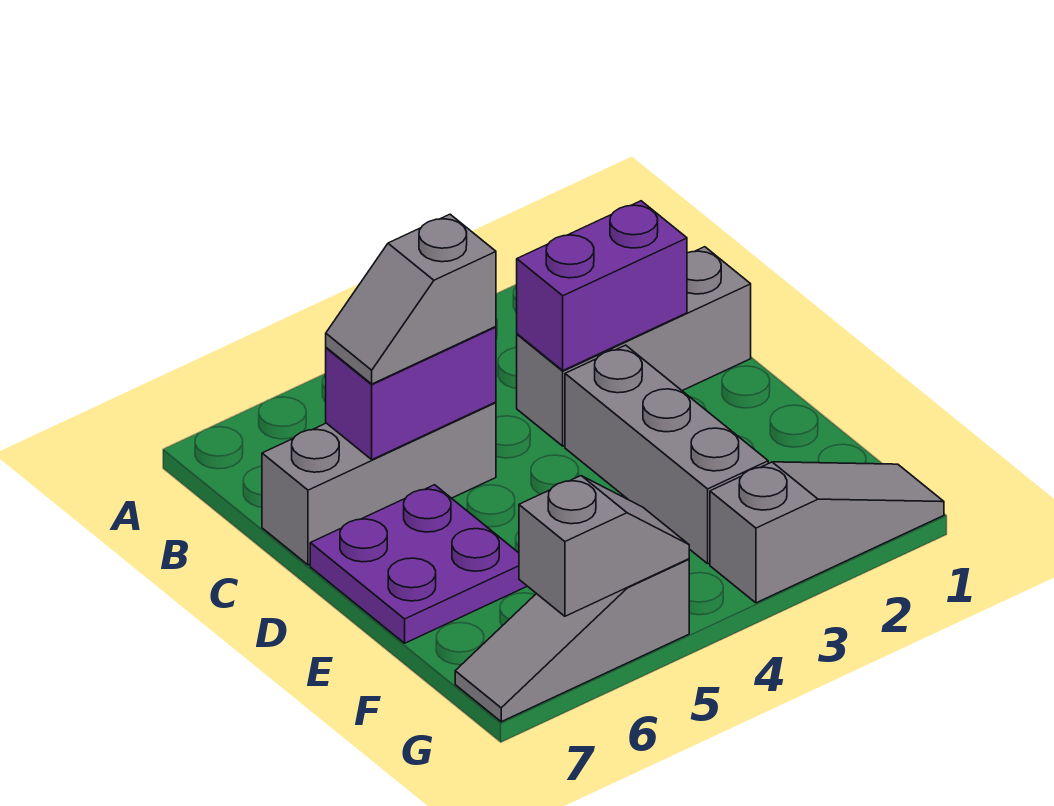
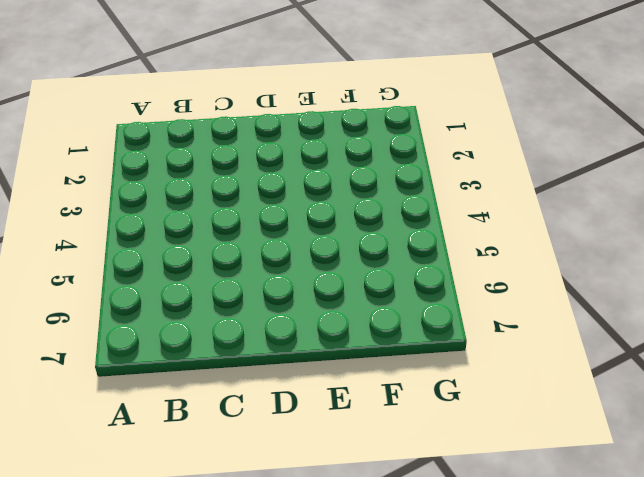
none -> grey brick C1:C3 level 1
none -> grey brick C5:C7 level 1

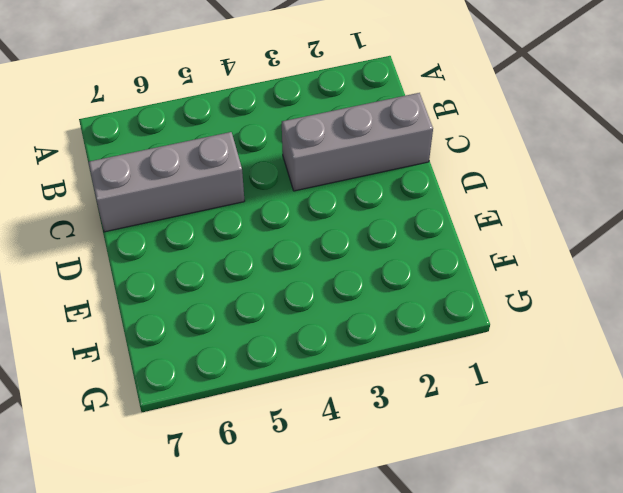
none -> grey brick D3:F3 level 1
none -> purple plate D6:E7 level 1

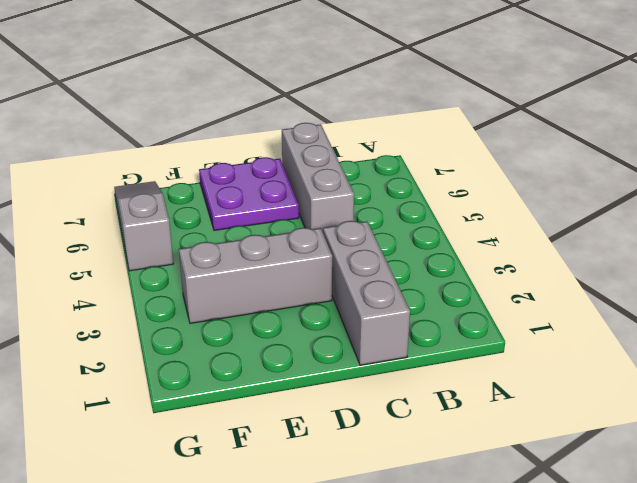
none -> grey slope G1:G3 level 1 top 3
none -> purple brick C2:C3 level 2

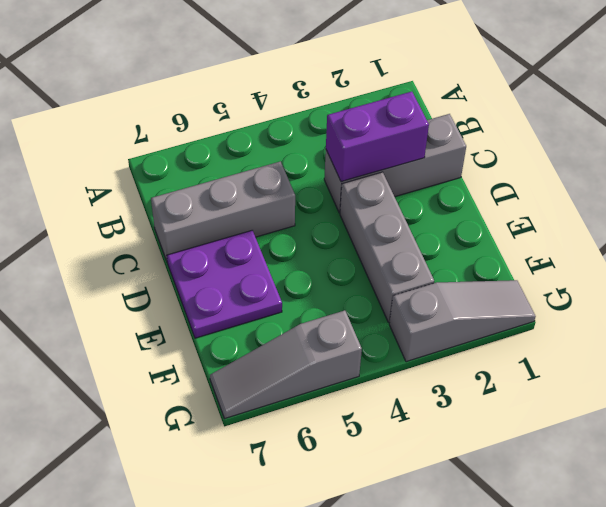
none -> purple brick C5:C6 level 2
none -> grey slope G5:G6 level 2 top 6

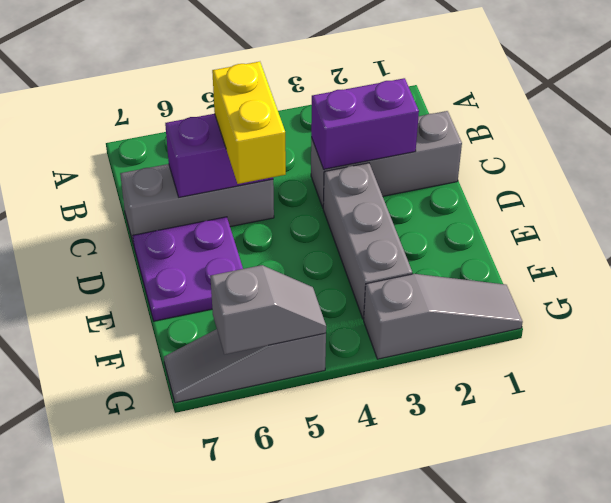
yellow brick C5:D5 level 3 -> grey slope C5:C6 level 3 top 5

